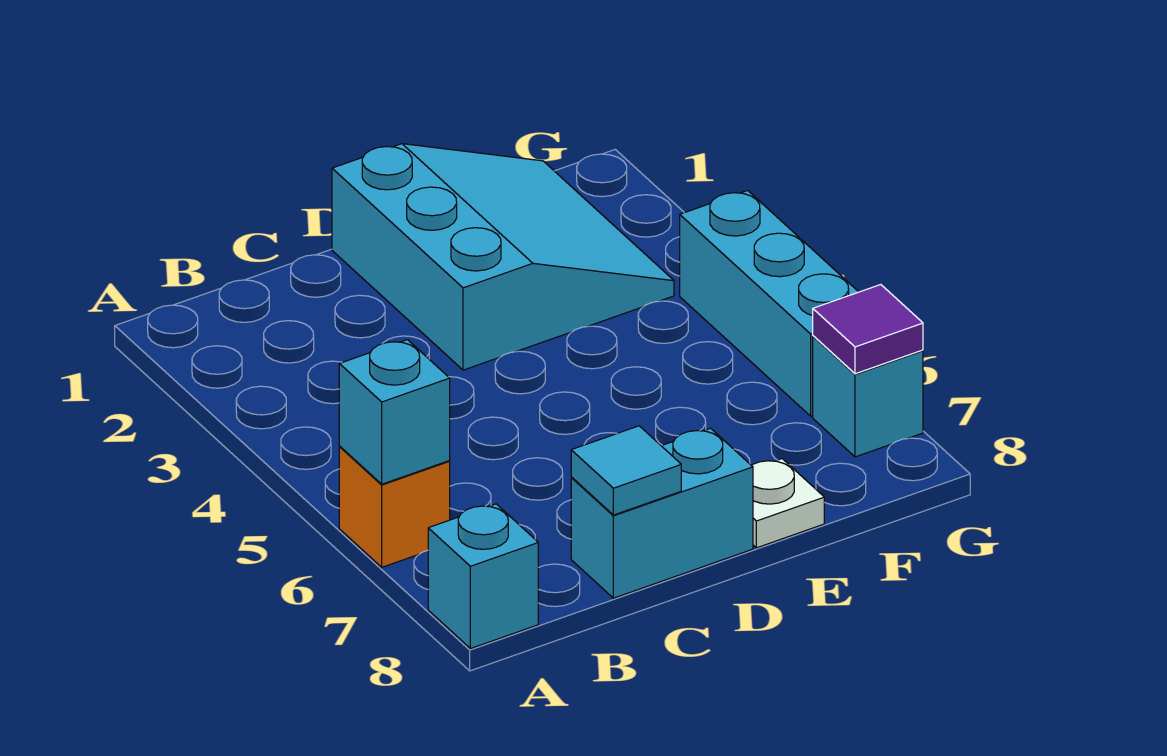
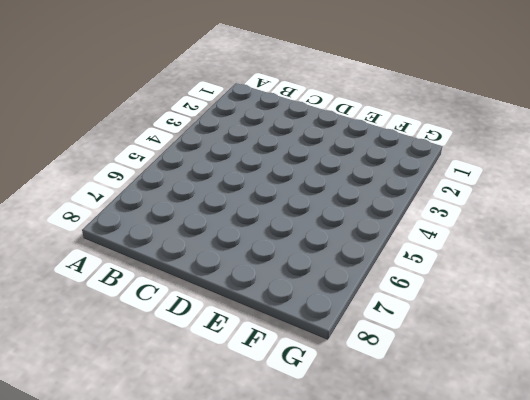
none -> orange brick A6 level 1
none -> cyan brick A8 level 1

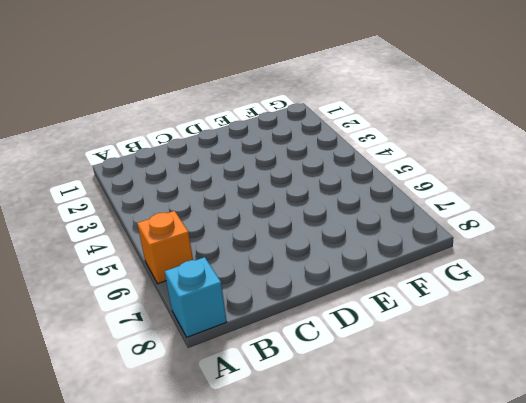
none -> cyan brick C8:D8 level 1
none -> cyan slope D1:F3 level 1 top D

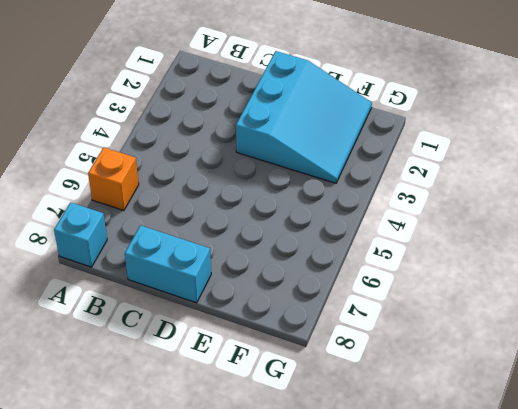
none -> white plate E8 level 1
none -> cyan brick G4:G6 level 1

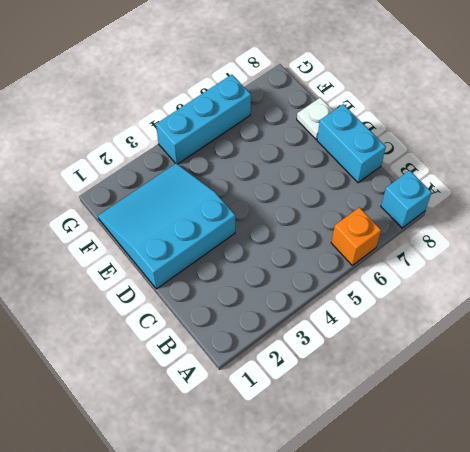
none -> cyan brick G7 level 1
none -> cyan brick A6 level 2

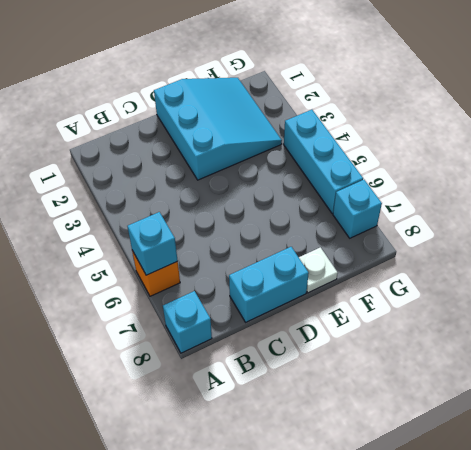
none -> cyan tile C8 level 2
none -> purple tile G7 level 2

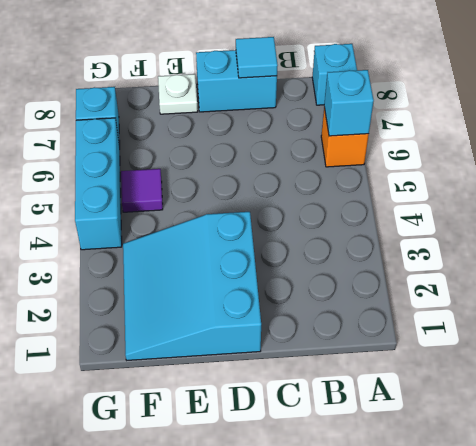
purple tile F5 level 1 -> purple tile G7 level 2

